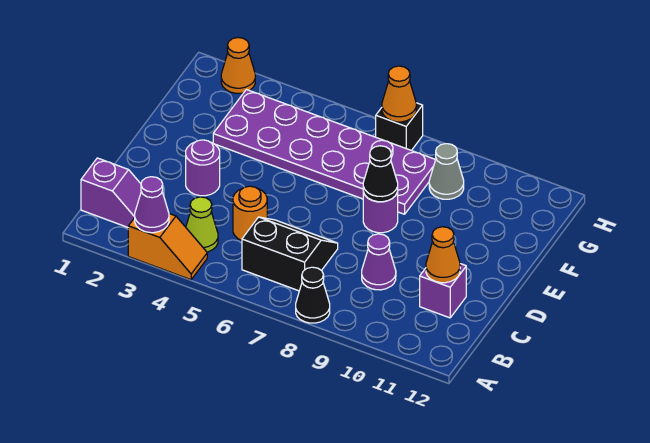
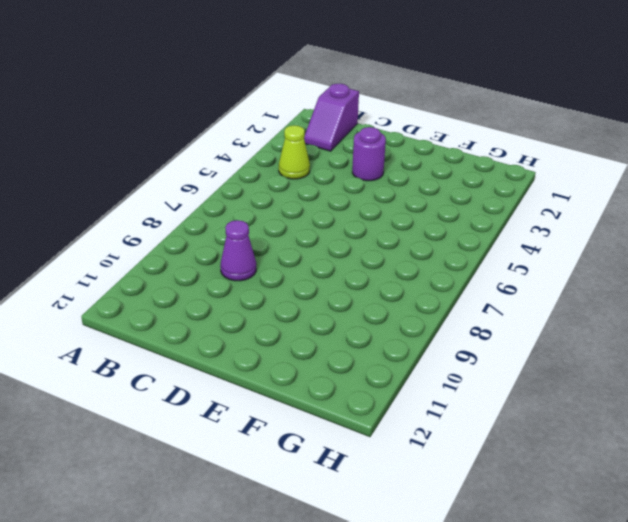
none -> orange slope A3:A4 level 1 top 3
none -> black cone A8 level 1
none -> black slope B6:C7 level 1 top B

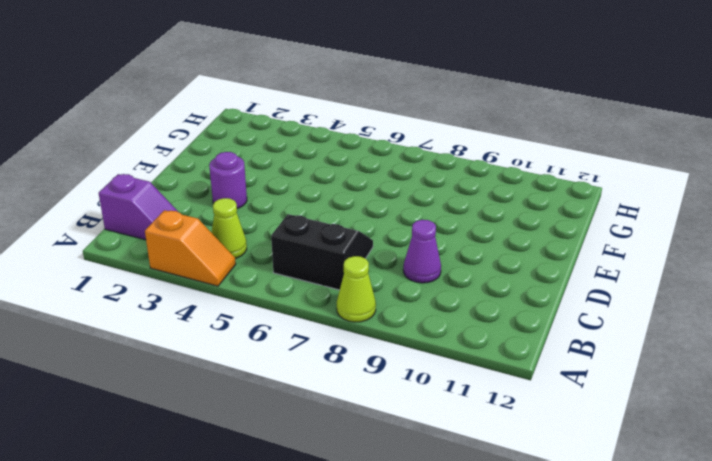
lime cone A8 level 1 -> black cone A8 level 1
none -> orange round brick C5 level 1
none -> purple brick C11 level 1
none -> purple round brick E8 level 1

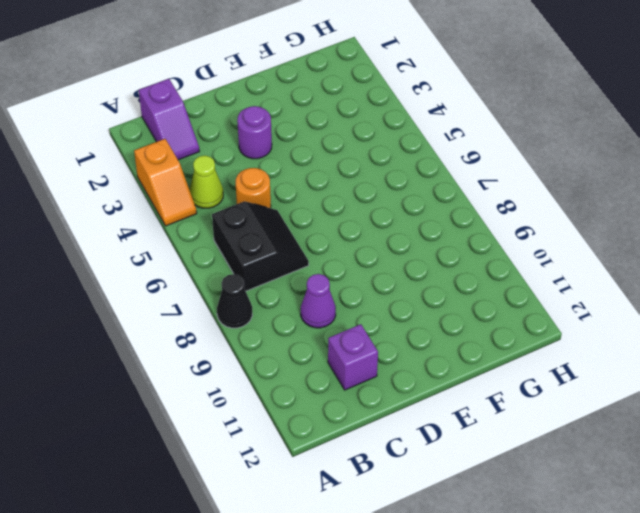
none -> purple round brick E8 level 1
none -> purple plate F3:G8 level 1
none -> grey cone G9 level 1

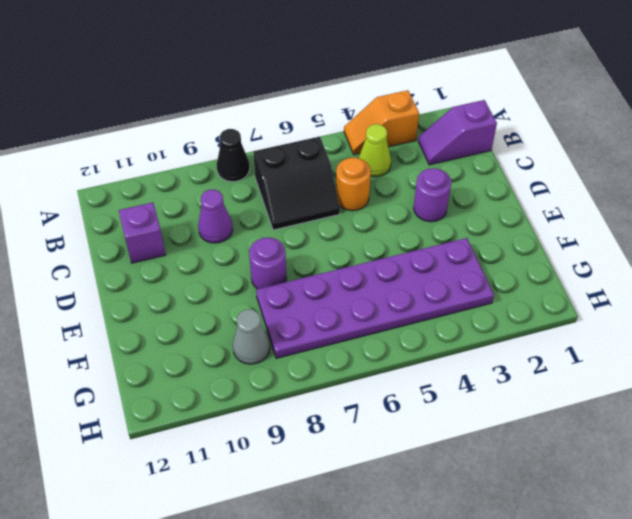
none -> orange cone H2 level 1
none -> black brick H7 level 1
none -> purple cone A3 level 2

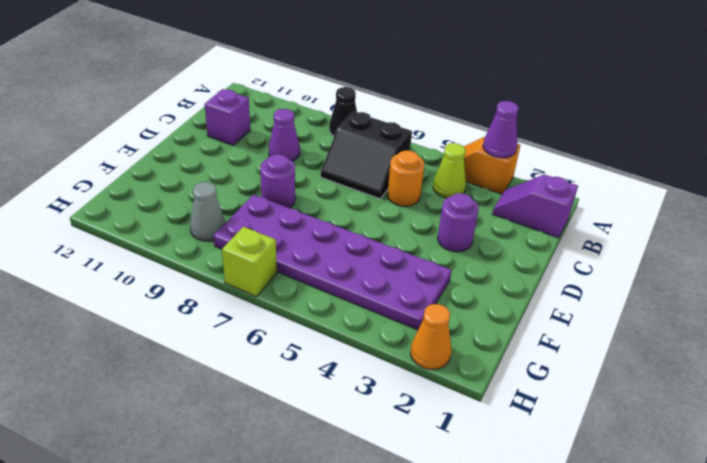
lime brick H7 level 1 -> black brick H7 level 1
none -> orange cone C11 level 2
none -> black cone E8 level 2
none -> orange cone H7 level 2

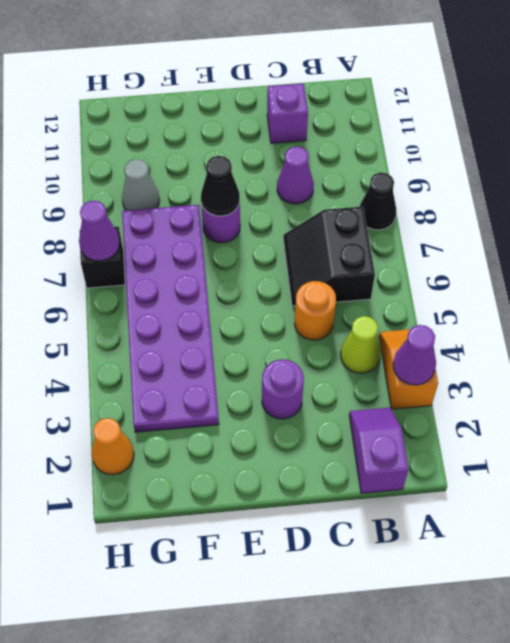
purple cone H7 level 2 -> orange cone H7 level 2
none -> orange cone C11 level 2

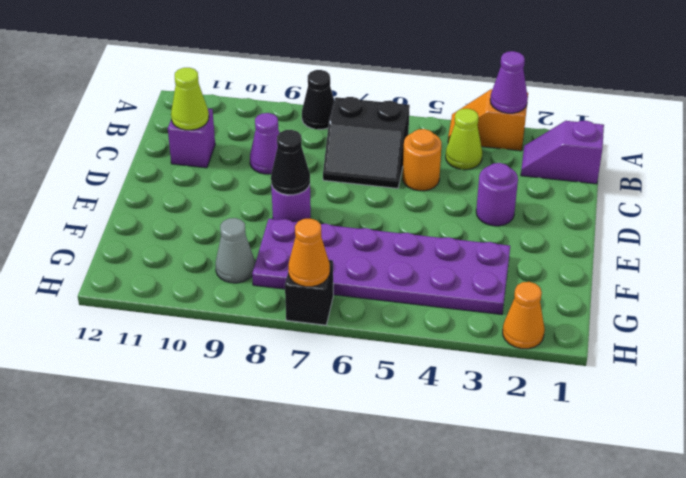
lime cone C11 level 2 -> orange cone C11 level 2

